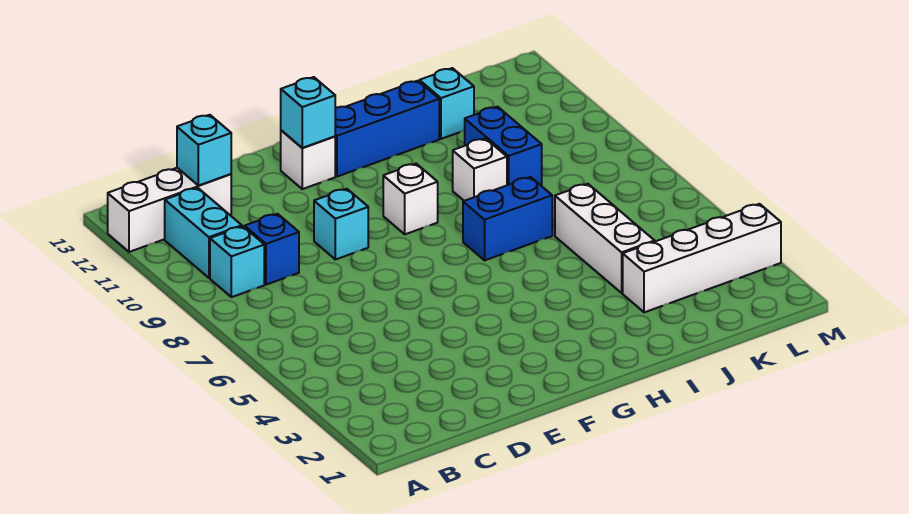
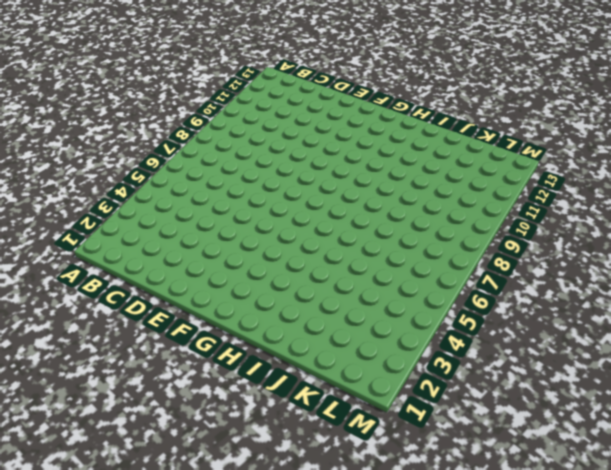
none -> white brick A12:C12 level 1
none -> cyan brick B9 level 1
none -> cyan brick B10:B11 level 1

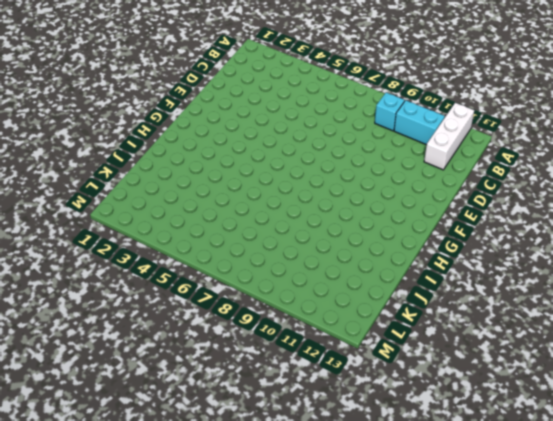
none -> blue brick C9 level 1
none -> cyan brick E9 level 1
none -> white brick F12 level 1

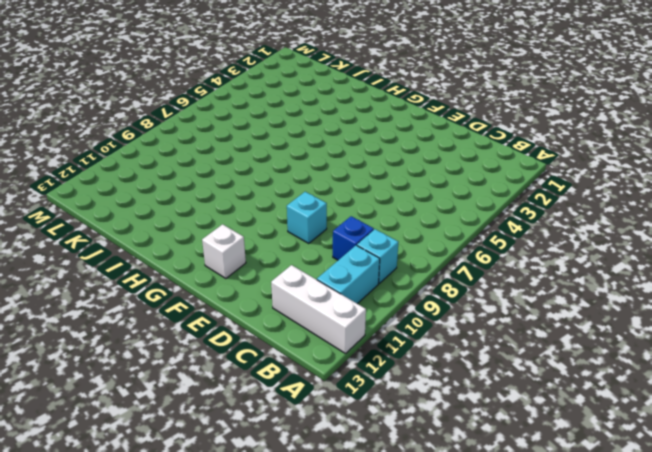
none -> white brick G9 level 1
none -> blue brick G12:I12 level 1
none -> blue brick H7:I7 level 1

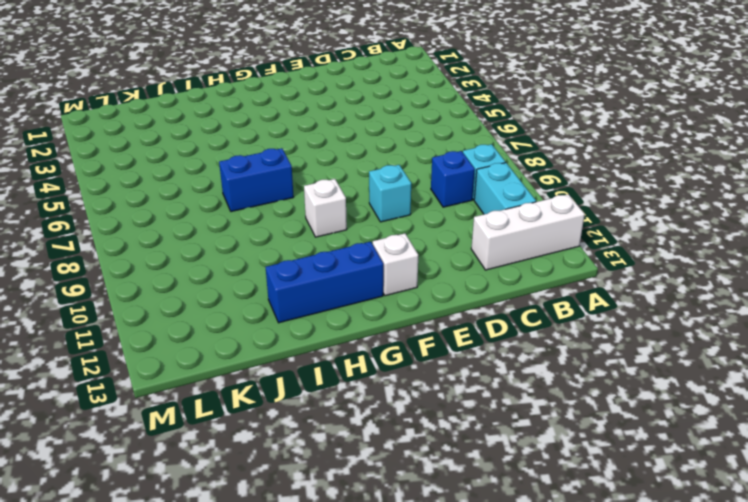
none -> white brick I9 level 1
none -> white brick J3:M3 level 1
none -> white brick J4:J6 level 1

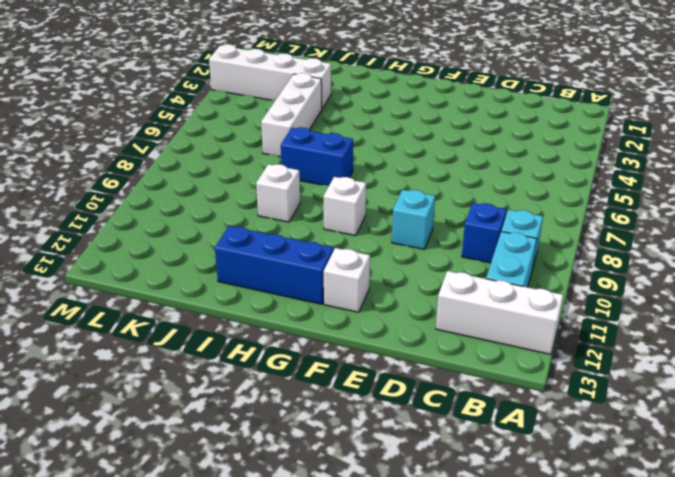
none -> blue brick J9:J10 level 1
none -> cyan brick J12 level 1
none -> cyan brick C12 level 2

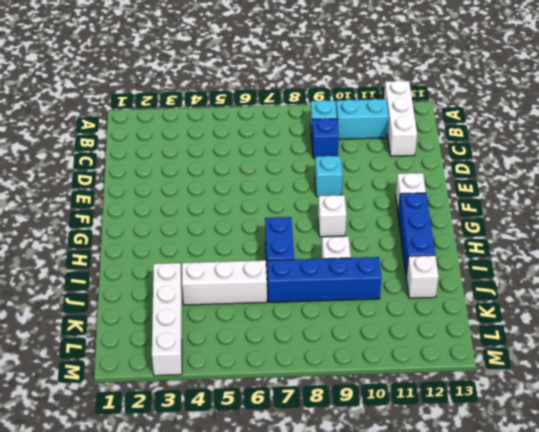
blue brick J7:J10 level 1 -> blue brick J9:J10 level 1
white brick J12 level 1 -> cyan brick J12 level 1
none -> cyan brick C12 level 2
none -> cyan brick F12 level 2

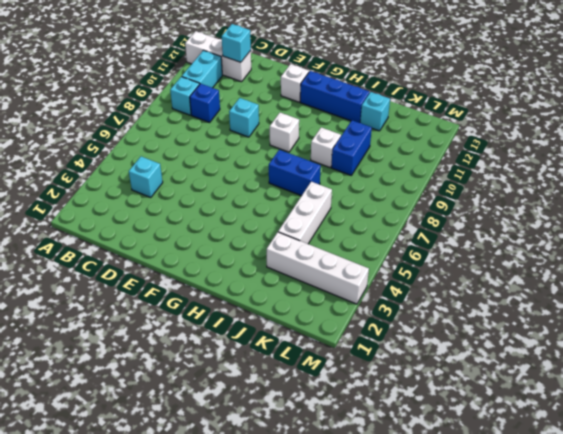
cyan brick C4 level 1 -> cyan brick F12 level 2

